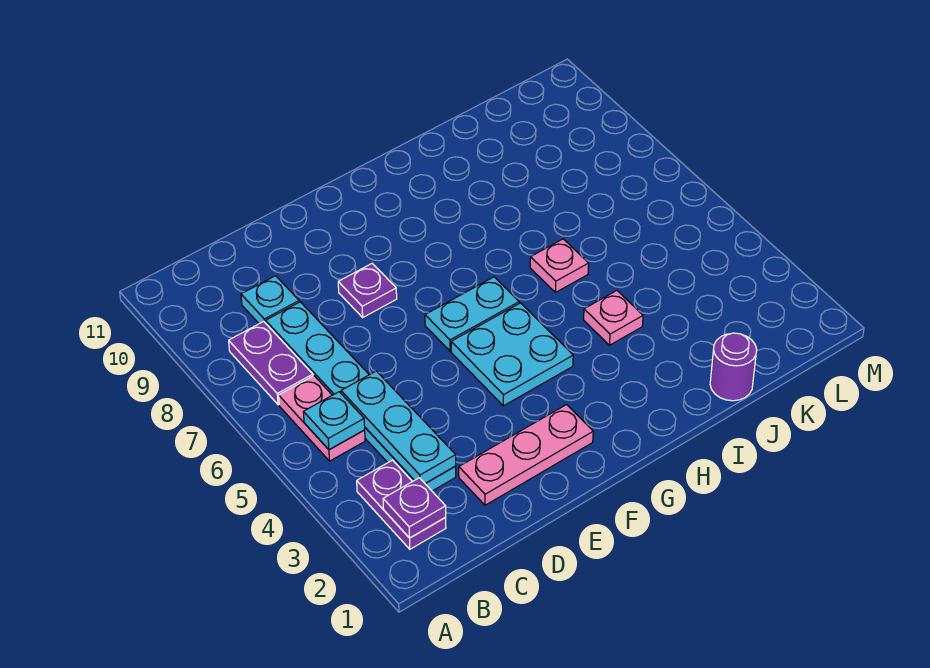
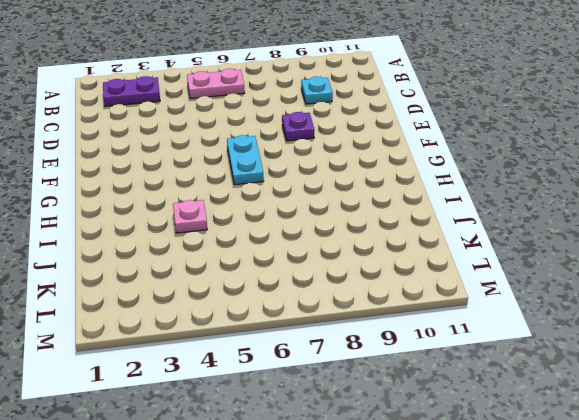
none -> purple plate B7:B8 level 1
none -> cyan plate C3:C8 level 1
none -> pink plate D2:F2 level 1

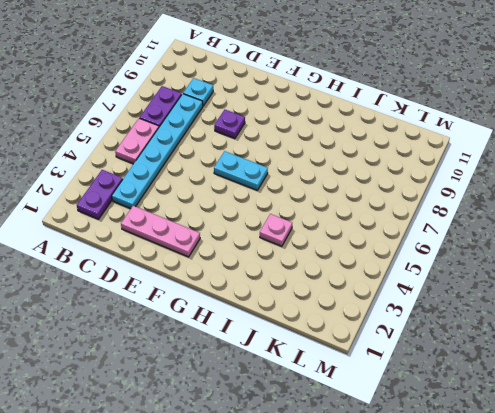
none -> cyan plate F4:G5 level 1
none -> pink plate I6 level 1
none -> purple round brick J1 level 1

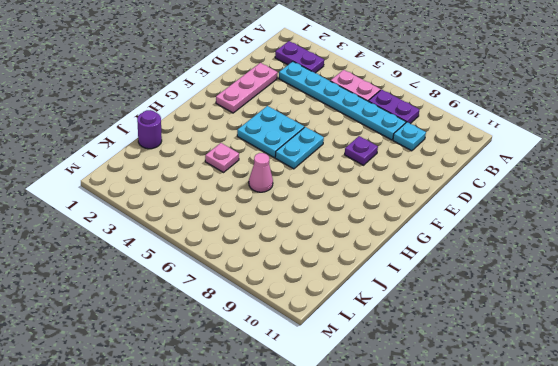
pink cone I6 level 1 -> pink plate I6 level 1
none -> purple plate B2 level 2
none -> cyan plate B5 level 2
none -> cyan plate C3:C5 level 2

